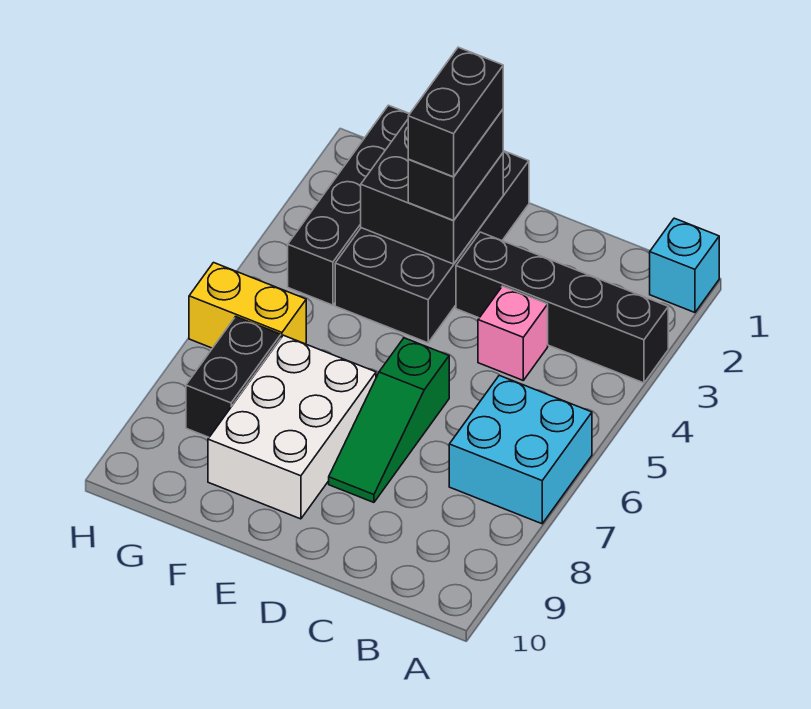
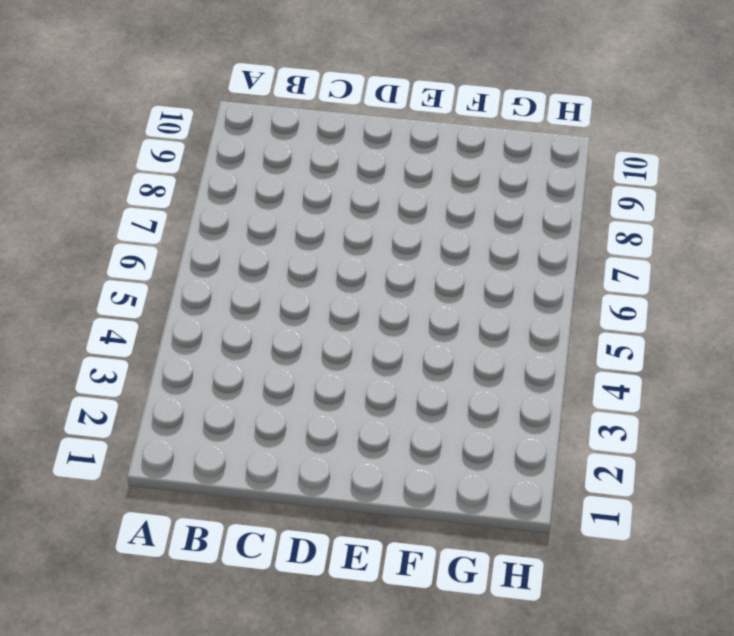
none -> cyan brick A1 level 1
none -> black brick A3:D3 level 1
none -> cyan brick A6:B7 level 1

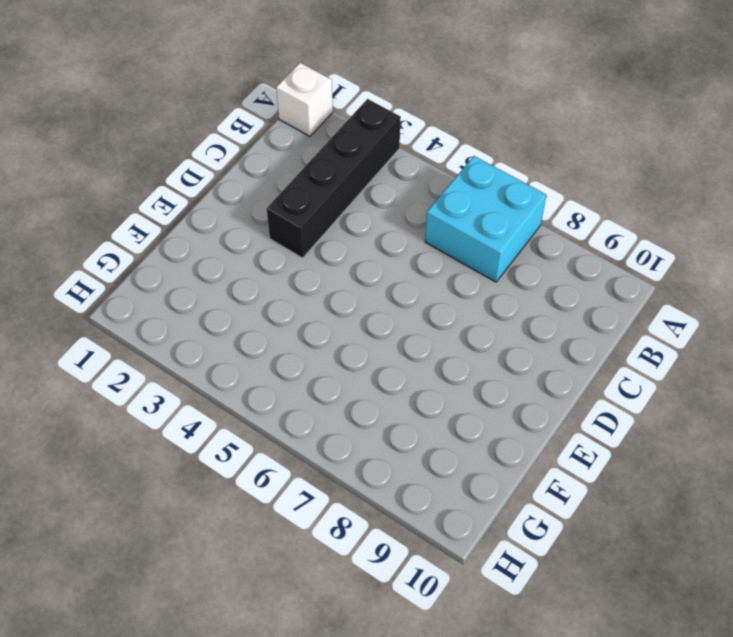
white brick A1 level 1 -> cyan brick A1 level 1
none -> pink brick C4 level 1
none -> green slope D6:D8 level 1 top 6
none -> black brick E1:F4 level 1

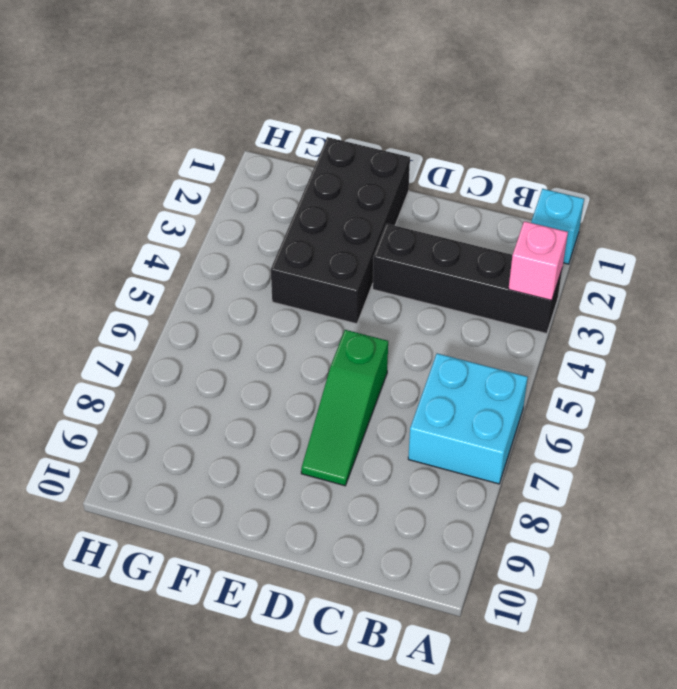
pink brick A3 level 2 -> pink brick C4 level 1
none -> white brick E7:F9 level 1
none -> black brick G1:G4 level 1
none -> yellow brick G6:H6 level 1

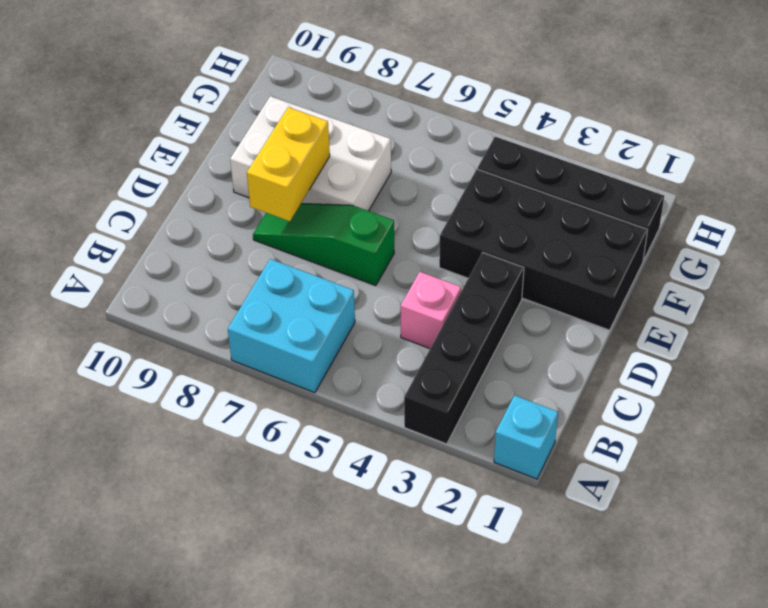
yellow brick D8:E8 level 2 -> yellow brick G6:H6 level 1
none -> black brick G7:G8 level 1
none -> black brick E2:F3 level 2
none -> black brick E2:E3 level 3

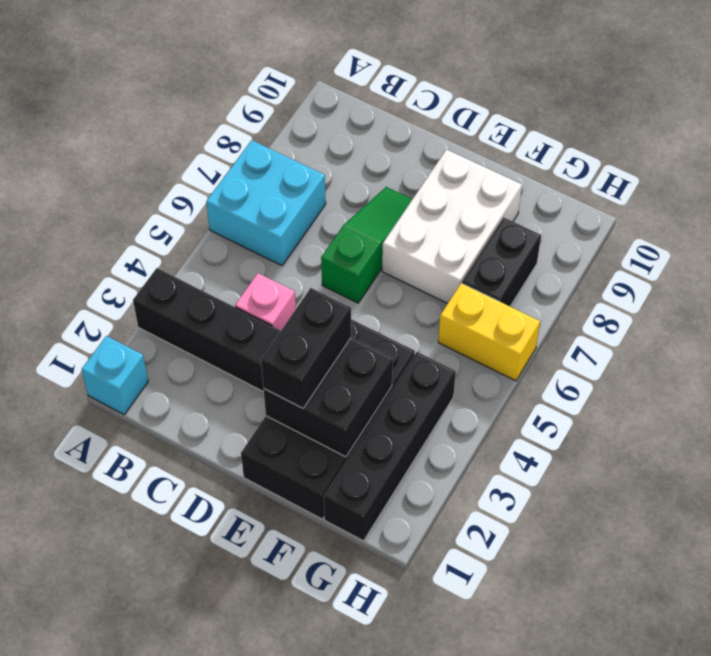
none -> black brick E2:E3 level 4

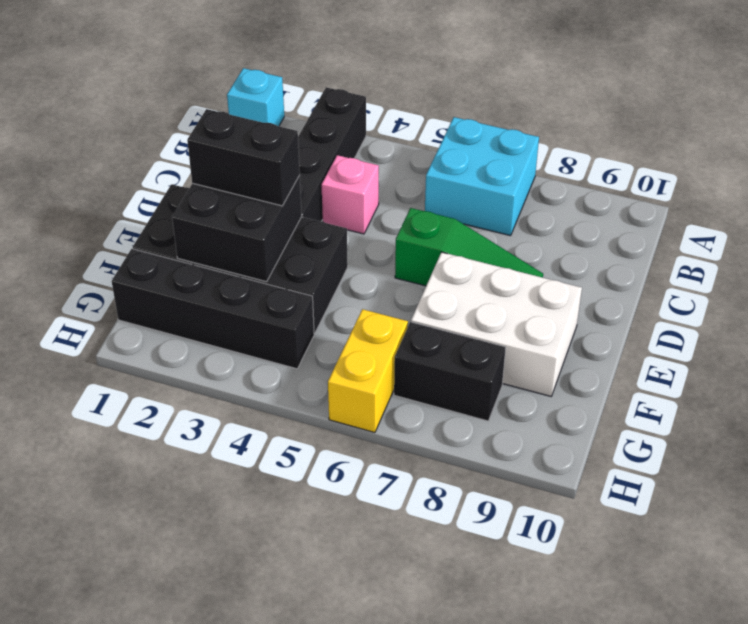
none -> black brick E2:E3 level 4

